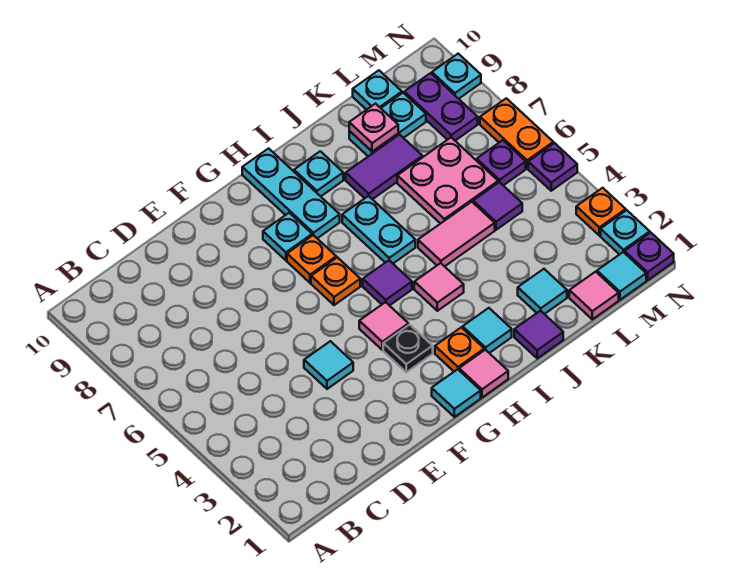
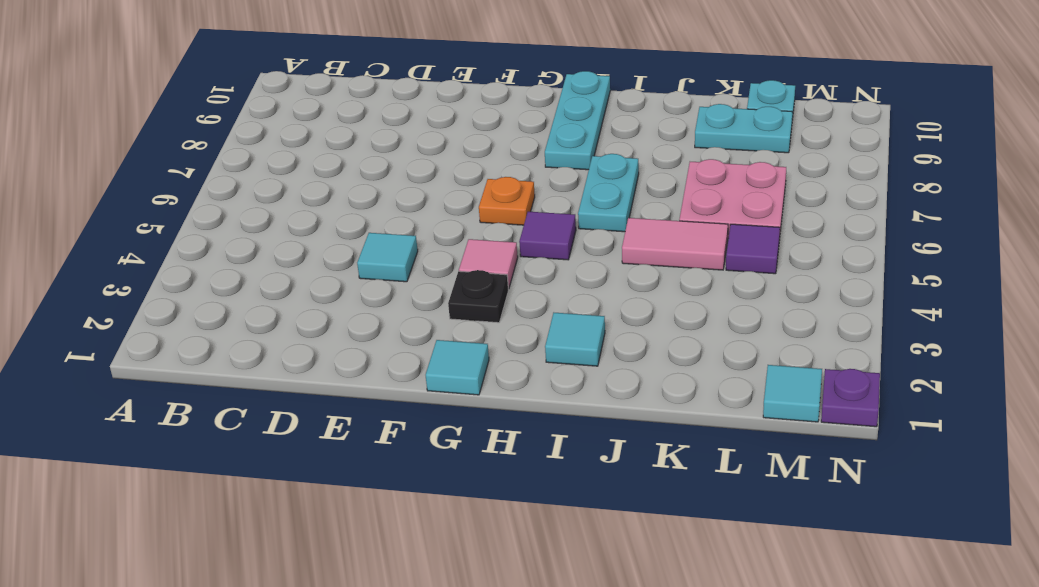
none -> orange plate G7 level 1
none -> cyan plate G8 level 1
none -> pink tile H1 level 1
none -> orange plate H2 level 1

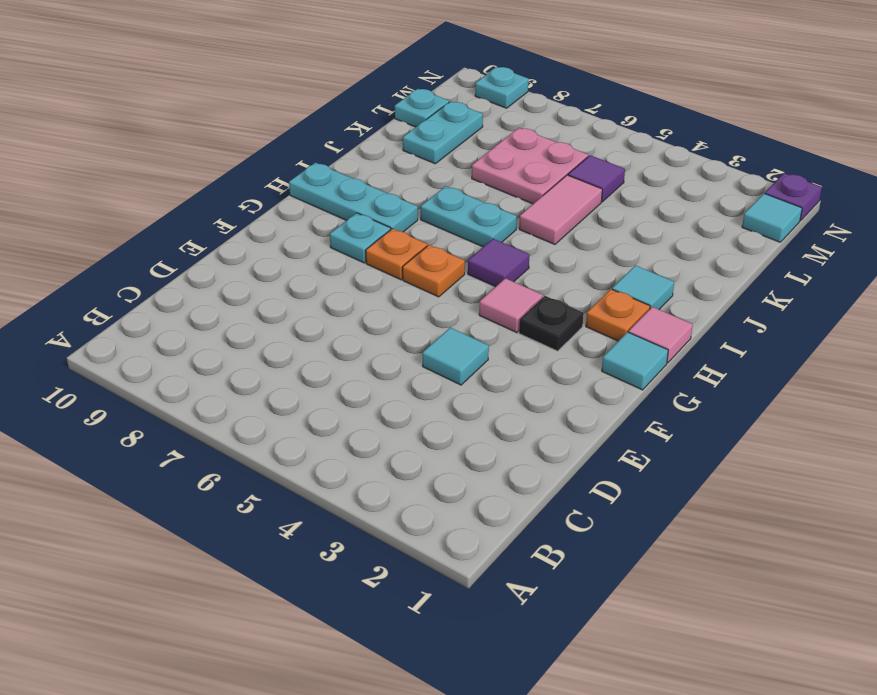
none -> pink tile I4 level 1
none -> cyan plate I9 level 1
none -> purple tile J1 level 1
none -> purple tile J8:K8 level 1

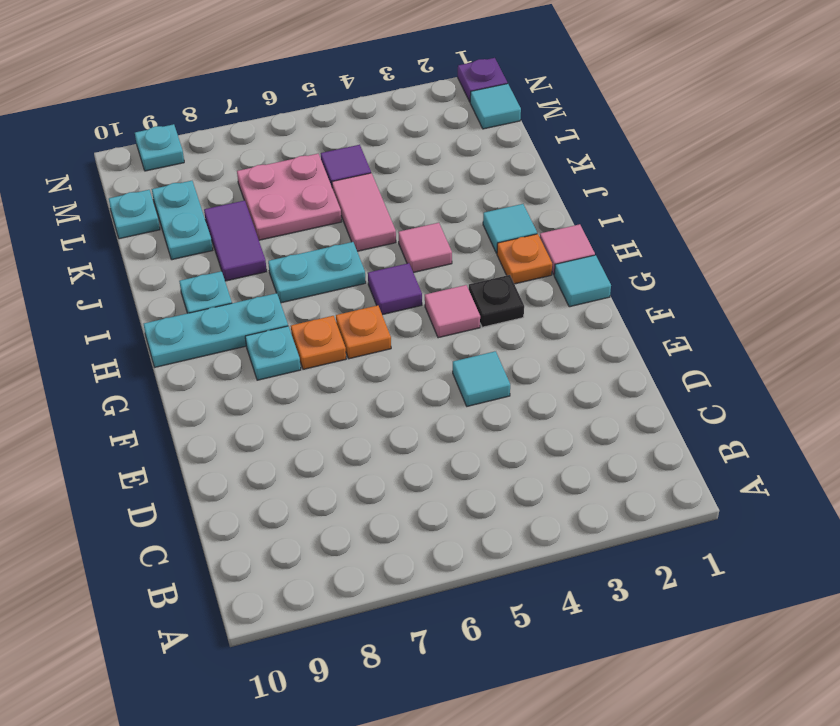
none -> purple tile J1 level 1
none -> cyan tile K2 level 1
none -> pink tile L1 level 1
none -> purple plate M6 level 1

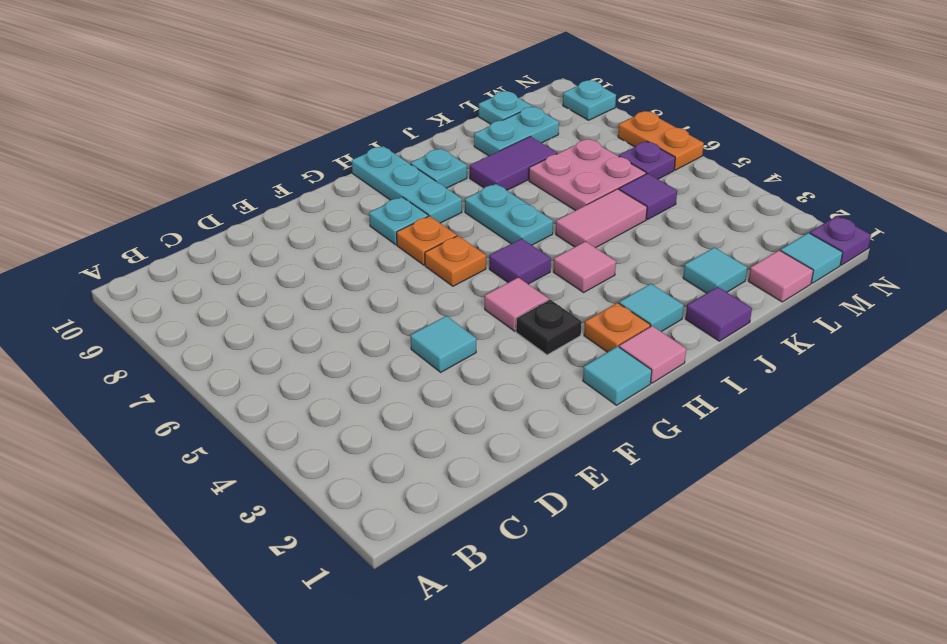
none -> purple plate M8:M9 level 1
none -> cyan plate N2 level 1
none -> orange plate N3 level 1
none -> purple plate N5 level 1

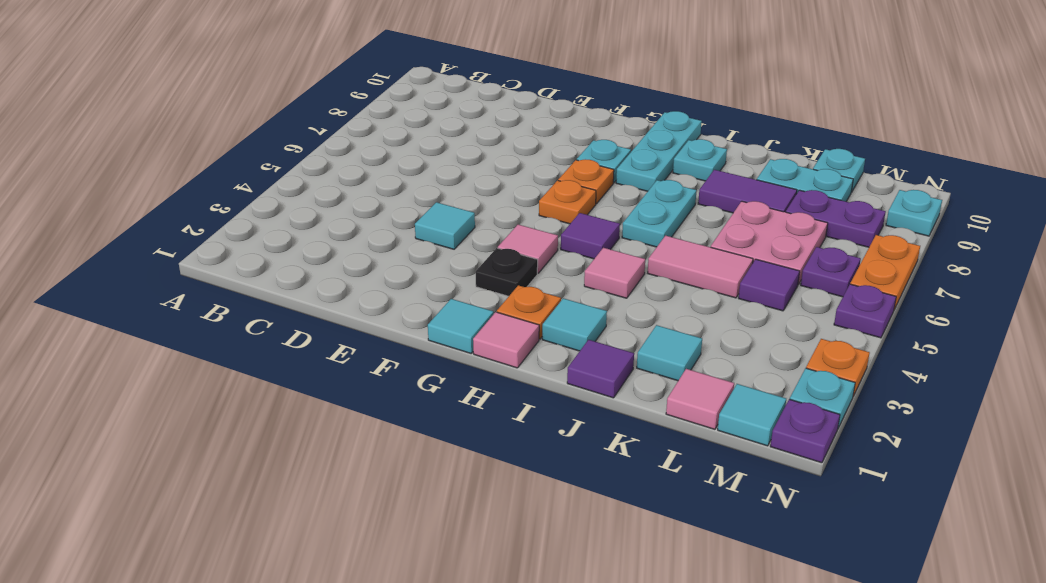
purple plate L8:M8 level 1 -> purple plate M8:M9 level 1
none -> pink plate K9 level 2

